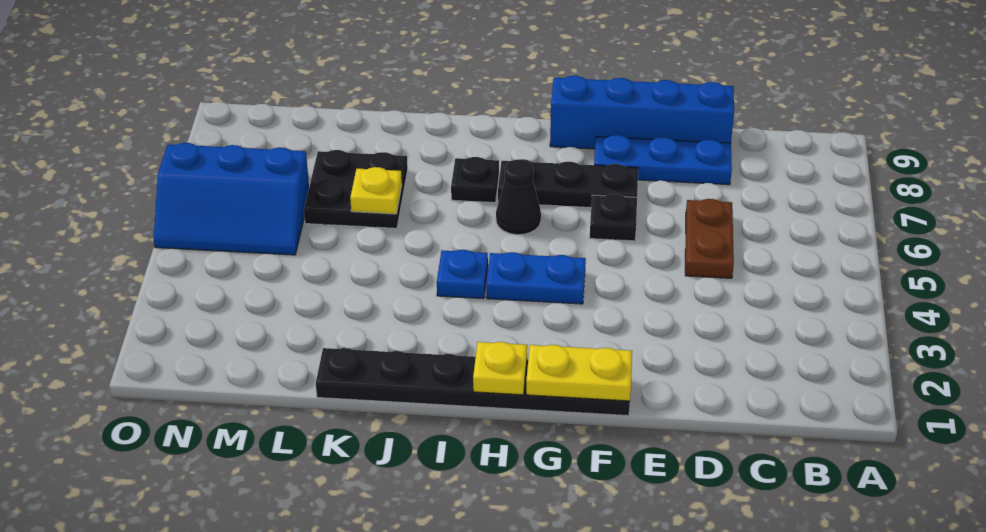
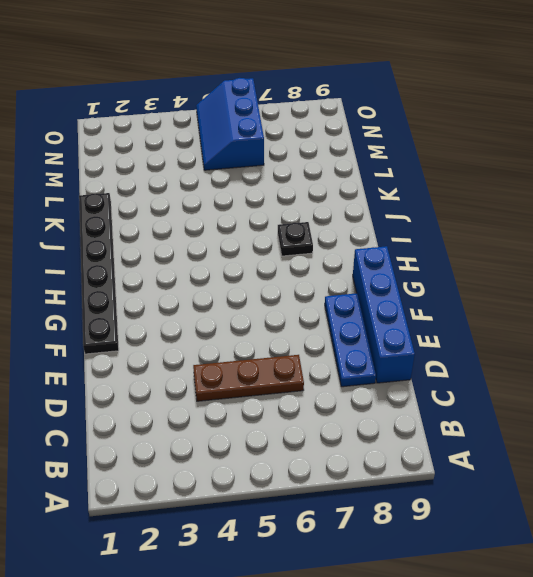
brown plate D4:D6 level 1 -> brown plate D5:D6 level 1
none -> black plate F6 level 1
none -> black plate F7:H7 level 1
none -> blue plate G4:H4 level 1

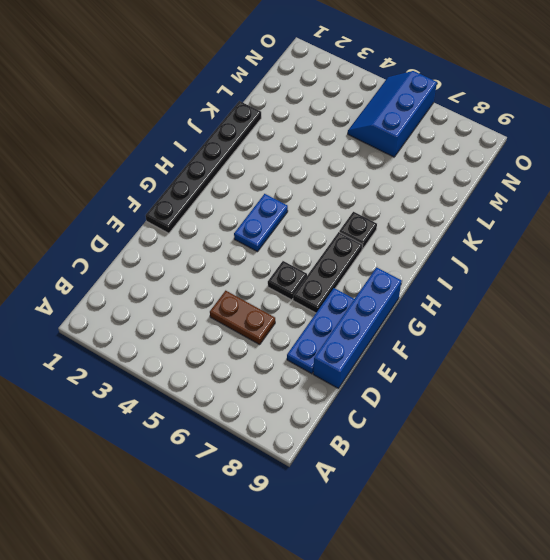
none -> black cone H6 level 1
none -> blue plate I4 level 1
none -> black plate K6:L7 level 1

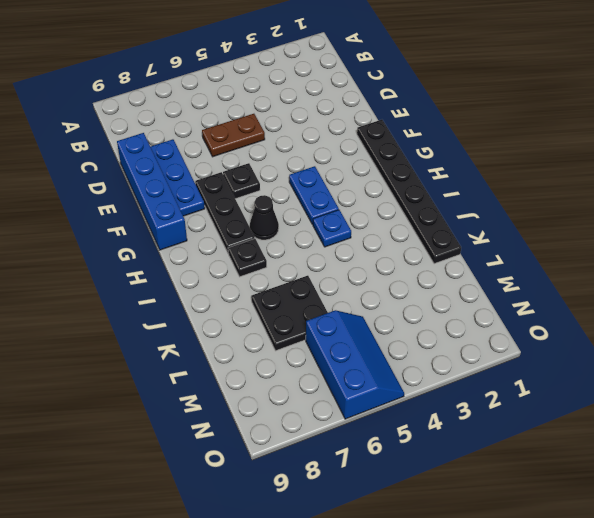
none -> yellow plate F1:G1 level 2
none -> yellow plate H1 level 2
none -> yellow plate K6 level 2

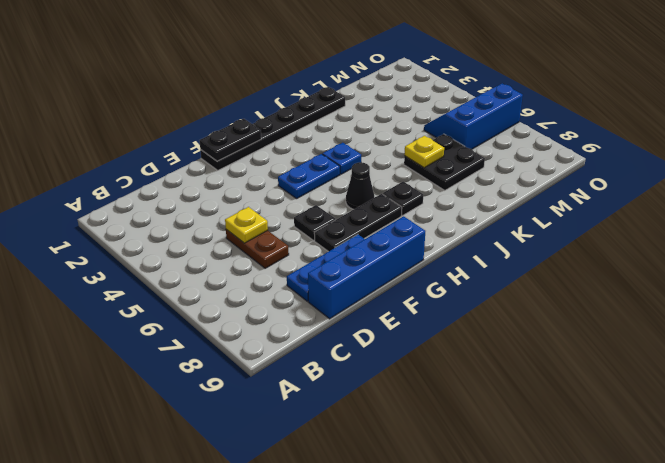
yellow plate D5 level 2 -> yellow plate H1 level 2
black plate F1:G1 level 2 -> yellow plate F1:G1 level 2

